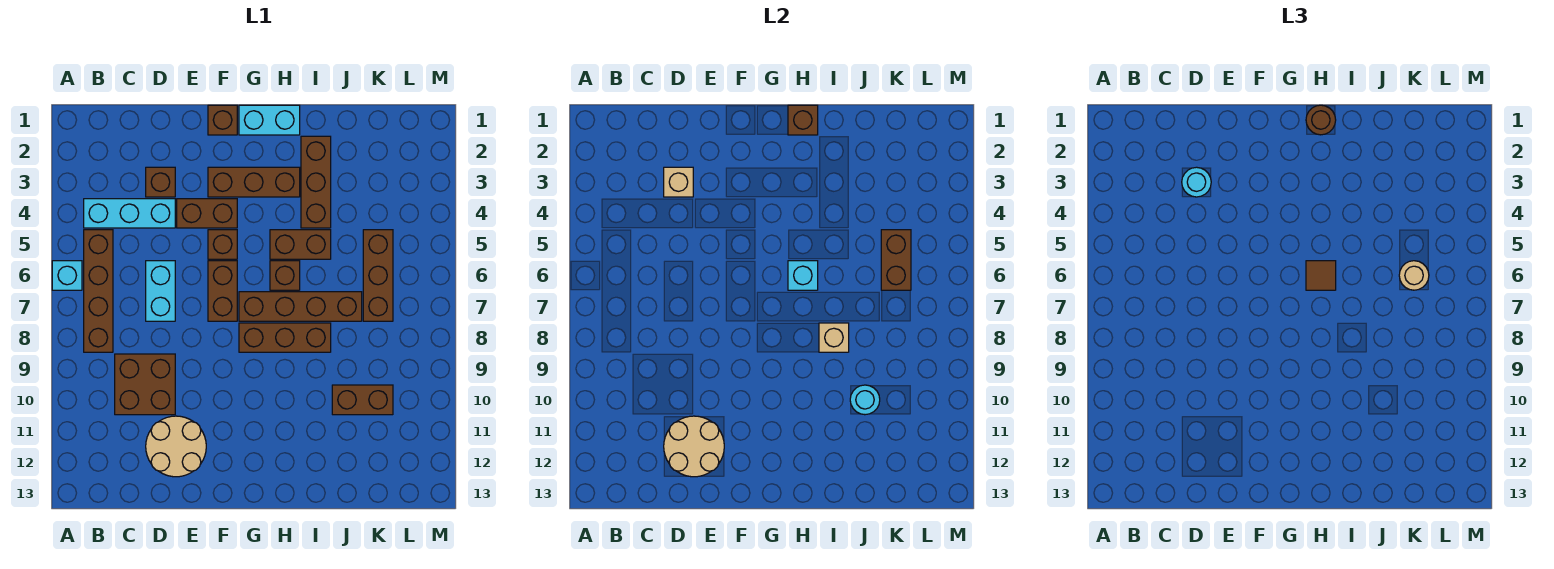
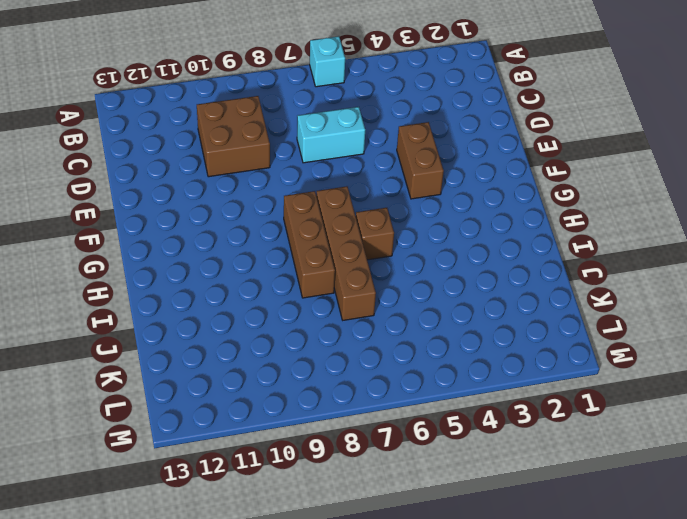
none -> cyan brick B4:D4 level 1
none -> brown brick B5:B8 level 1
none -> brown brick D3 level 1
none -> tan round brick D11:E12 level 1

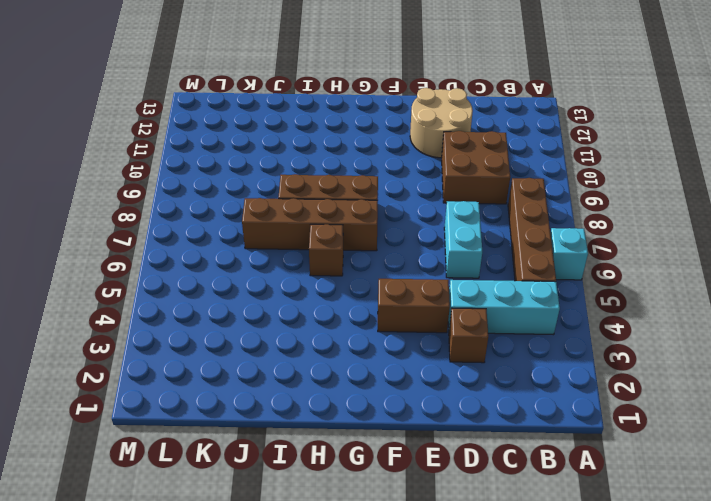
none -> brown brick F1 level 1
none -> brown brick F3:H3 level 1
none -> brown brick F5 level 1
none -> brown brick F6:F7 level 1

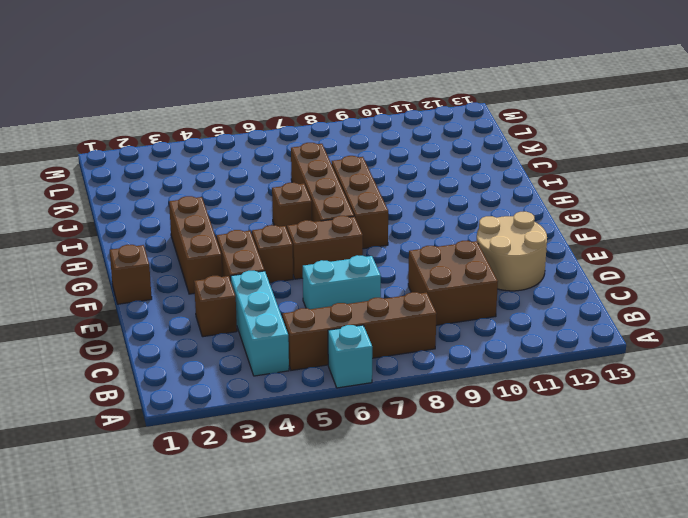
none -> cyan brick G1:H1 level 1
none -> brown brick H5:I5 level 1
none -> brown brick I2:I4 level 1
none -> brown brick J10:K10 level 1

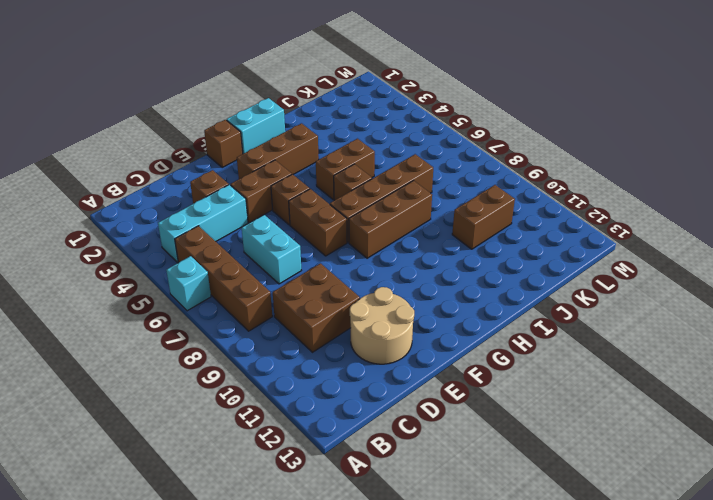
none -> brown brick I2:I4 level 1
none -> brown brick K5:K7 level 1
none -> tan brick D3 level 2
none -> tan round brick D11:E12 level 2

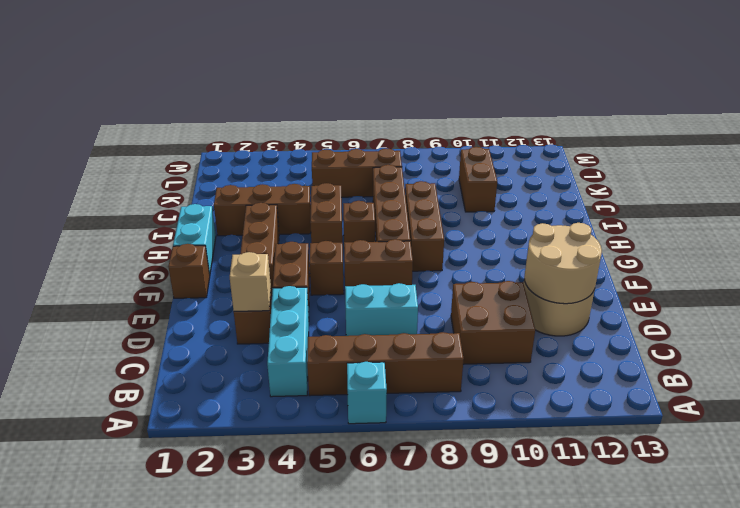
none -> brown brick H1 level 2
none -> cyan brick H6 level 2
none -> tan brick I8 level 2
none -> cyan round brick J10 level 2

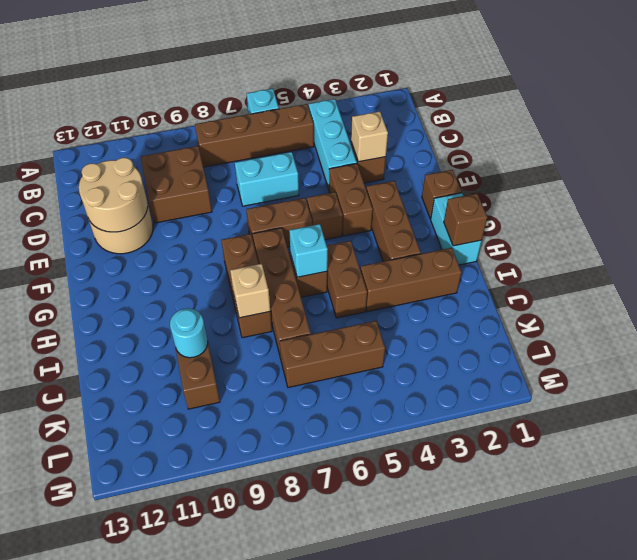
none -> brown brick K5:K6 level 2
none -> cyan round brick D3 level 3
none -> brown round brick H1 level 3
none -> brown tile H6 level 3

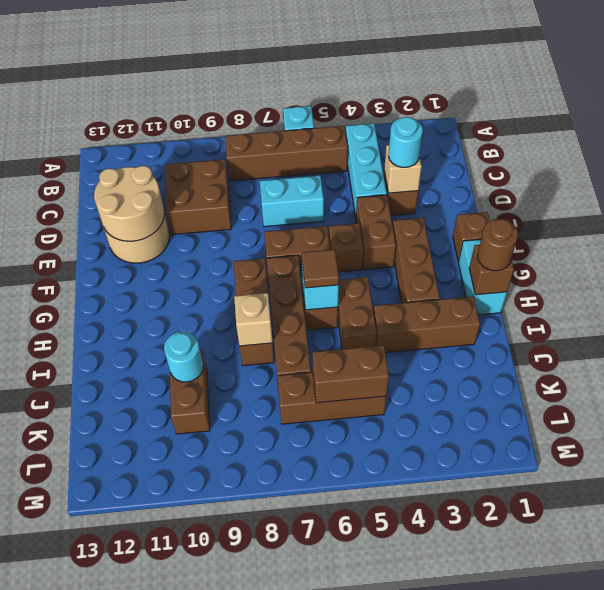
none -> tan round brick K6 level 3

